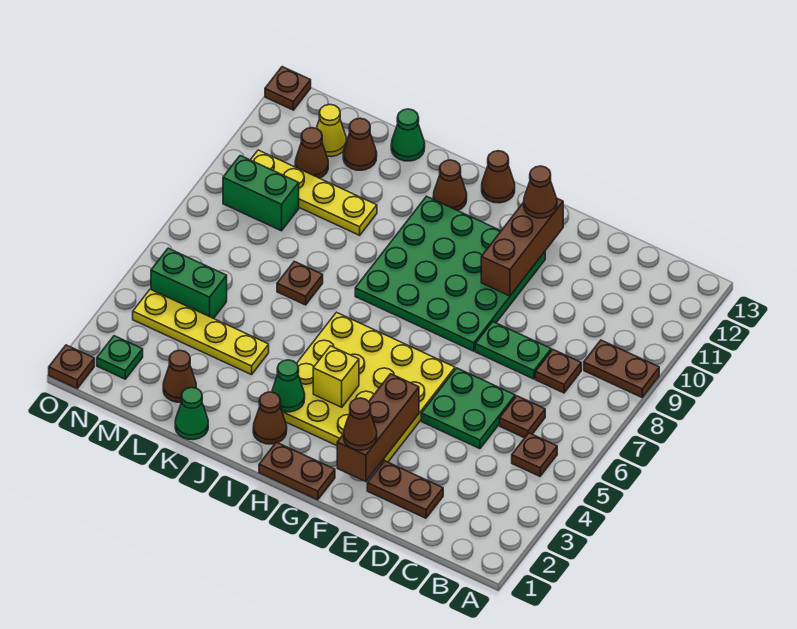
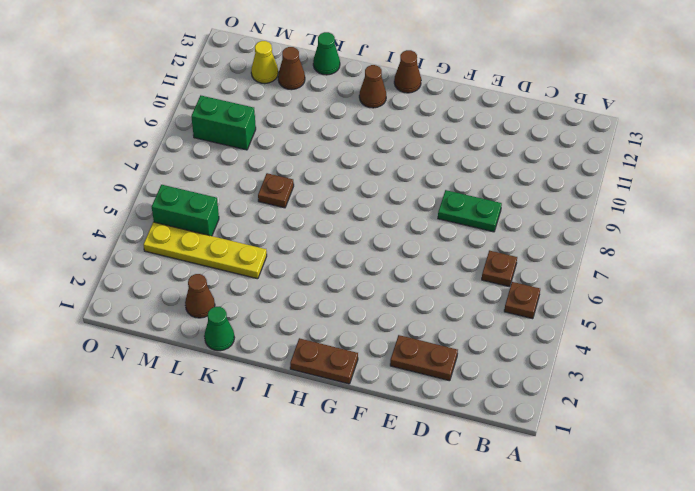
none -> brown plate A9:B9 level 1
none -> brown plate C8 level 1
none -> green plate D5:E6 level 1
none -> yellow plate F3:I6 level 1

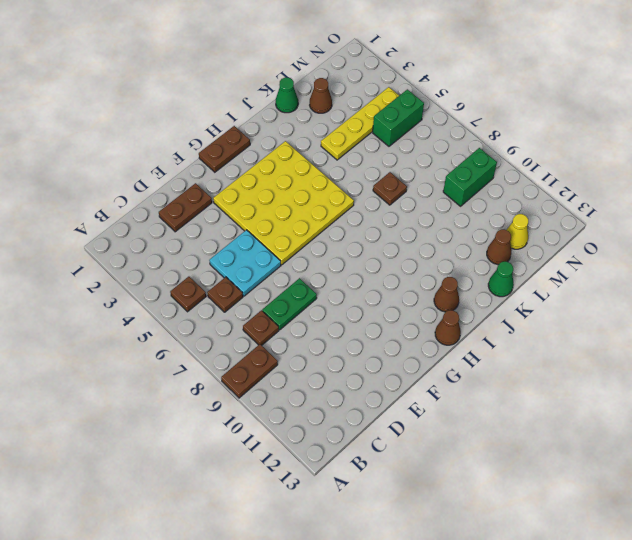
cyan plate D5:E6 level 1 -> green plate D5:E6 level 1
none -> green plate F8:I11 level 1
none -> brown cone I2 level 1
none -> yellow plate K10:N10 level 1
none -> brown cone M11 level 1

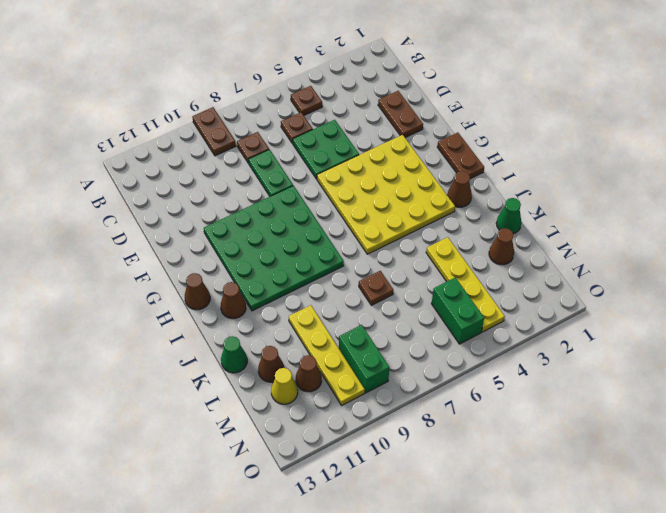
none -> green plate N2 level 1
none -> brown plate O1 level 1
none -> brown plate O13 level 1
none -> brown brick F2:F4 level 2

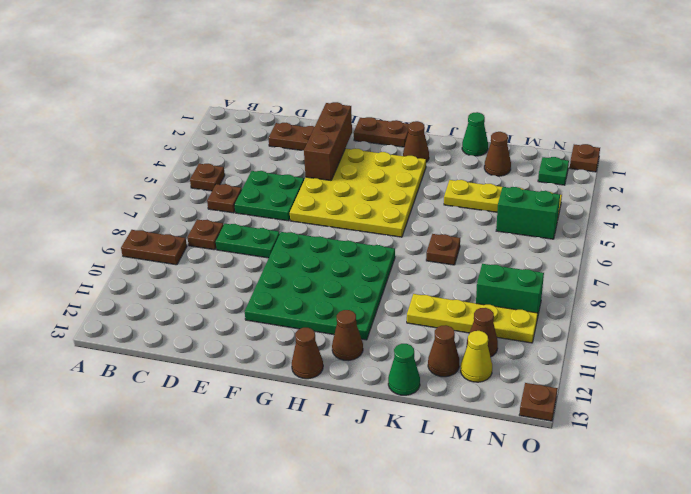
none -> brown brick F10:F12 level 2
none -> yellow brick H4 level 2
none -> green cone I3 level 2
none -> brown cone F2 level 3

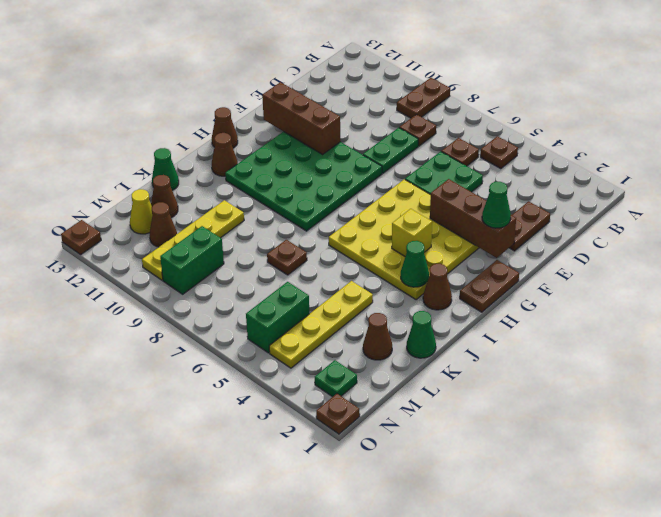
green cone F2 level 3 -> brown cone F2 level 3
none -> brown cone F12 level 3

